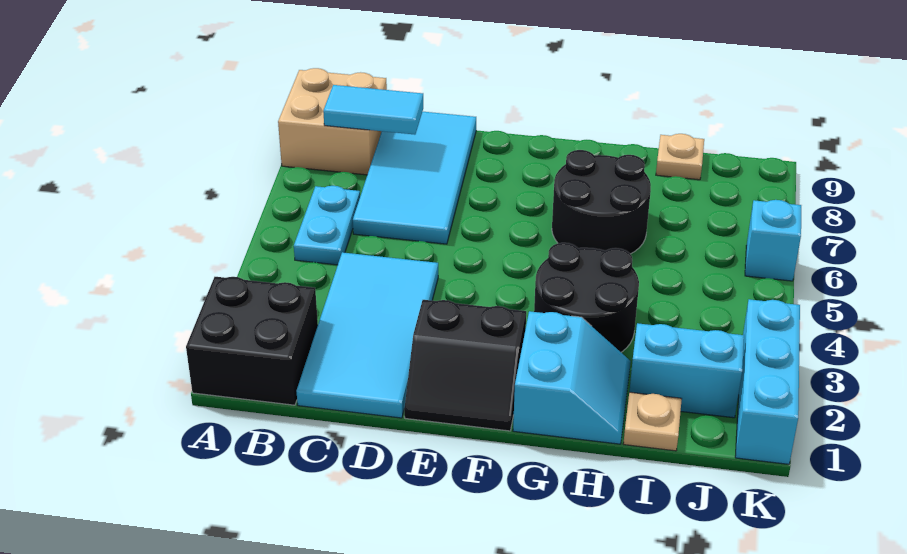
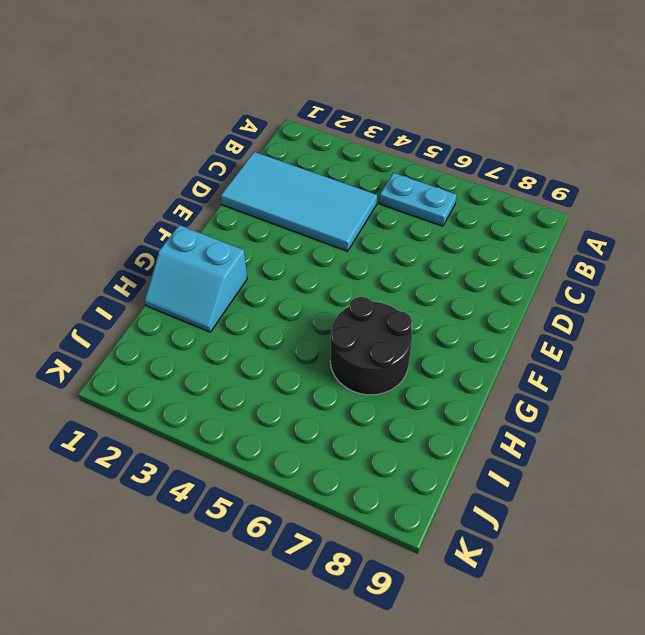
none -> black brick A1:B2 level 1
none -> tan brick A8:B9 level 1
none -> cyan tile C6:D9 level 1

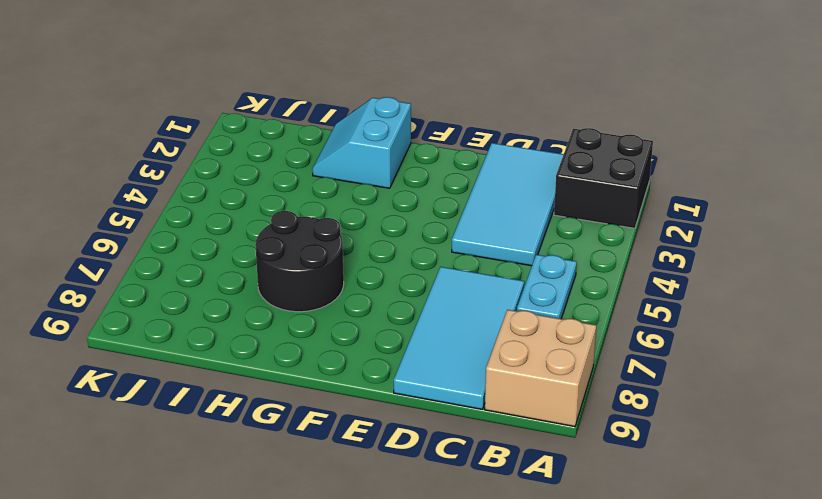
none -> black slope E1:F2 level 1 top 2
none -> black round brick G3:H4 level 1
none -> tan plate I1 level 1

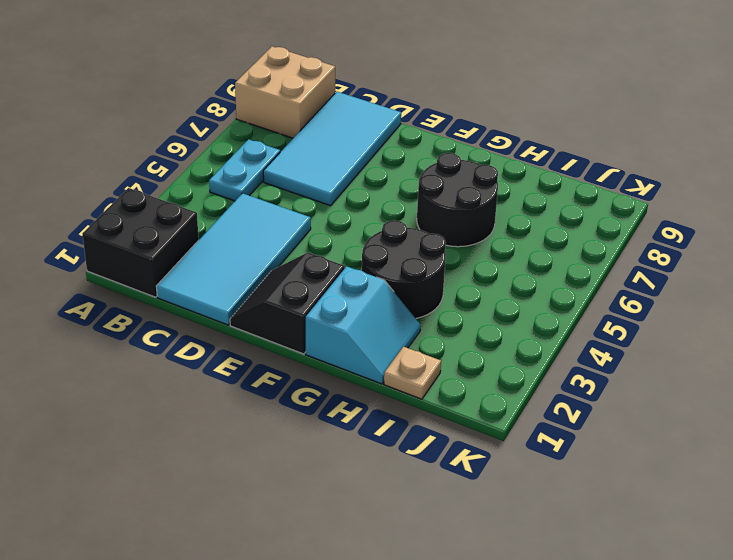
black slope E1:F2 level 1 top F -> black slope E1:F2 level 1 top 2
none -> cyan brick I2:J2 level 1
none -> tan plate I9 level 1
none -> cyan brick K1:K3 level 1

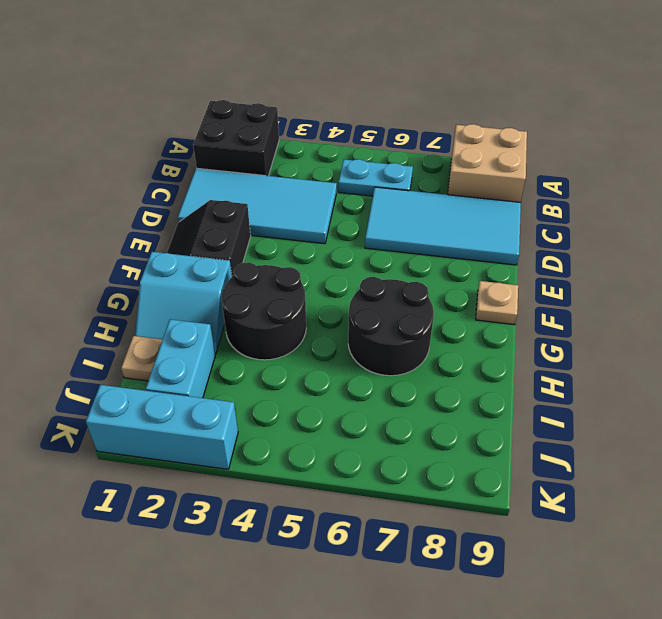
tan plate F9 level 1 -> tan plate I9 level 1
none -> cyan brick K6 level 1
none -> cyan tile B8:C8 level 2

